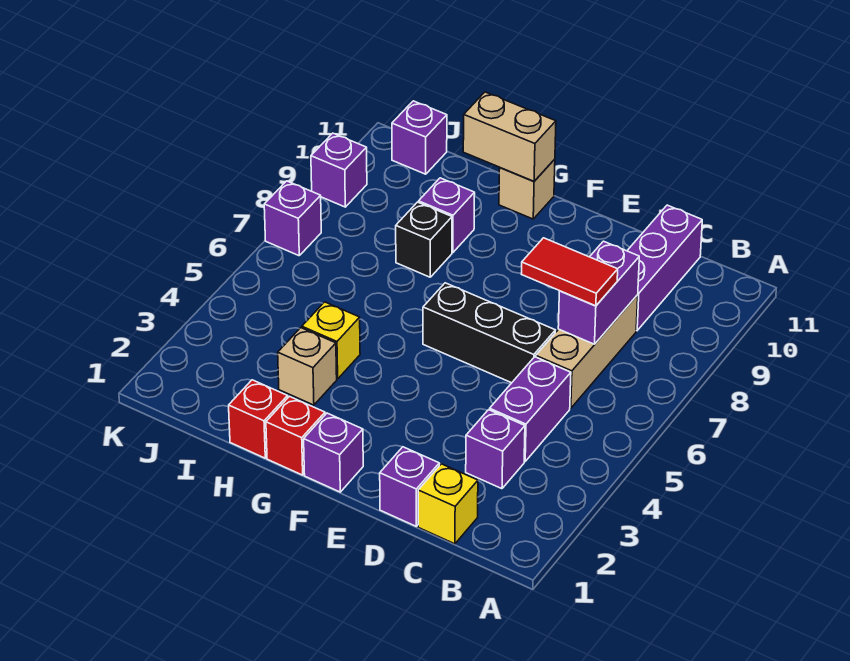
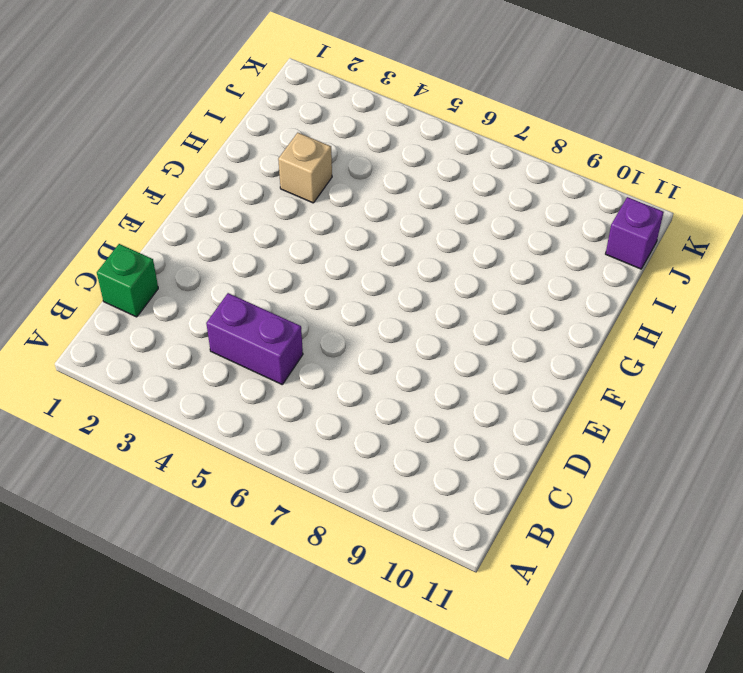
green brick C1 level 1 -> yellow brick C1 level 1
none -> purple brick C3 level 1
none -> tan brick C6:C8 level 1
none -> purple brick C9:C11 level 1

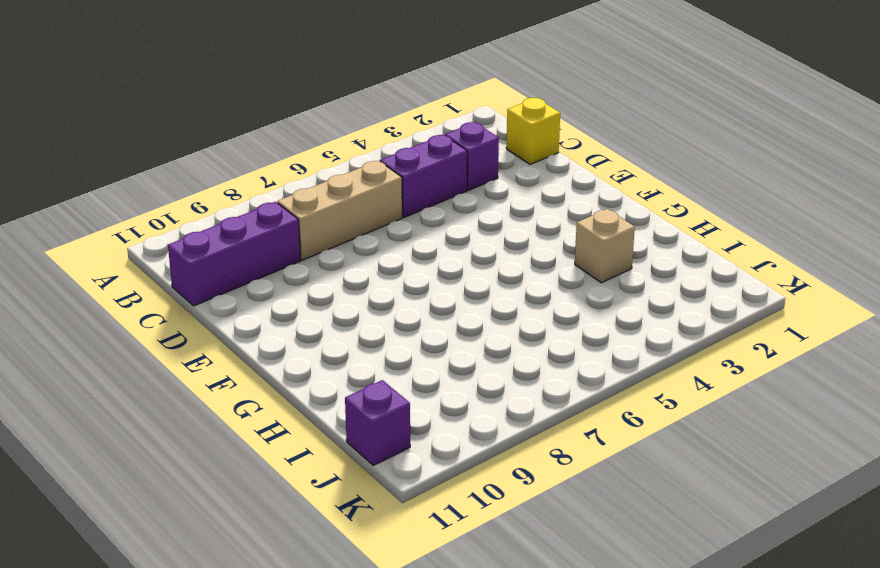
none -> purple brick D1 level 1
none -> black brick D6:F6 level 1
none -> purple brick F1 level 1

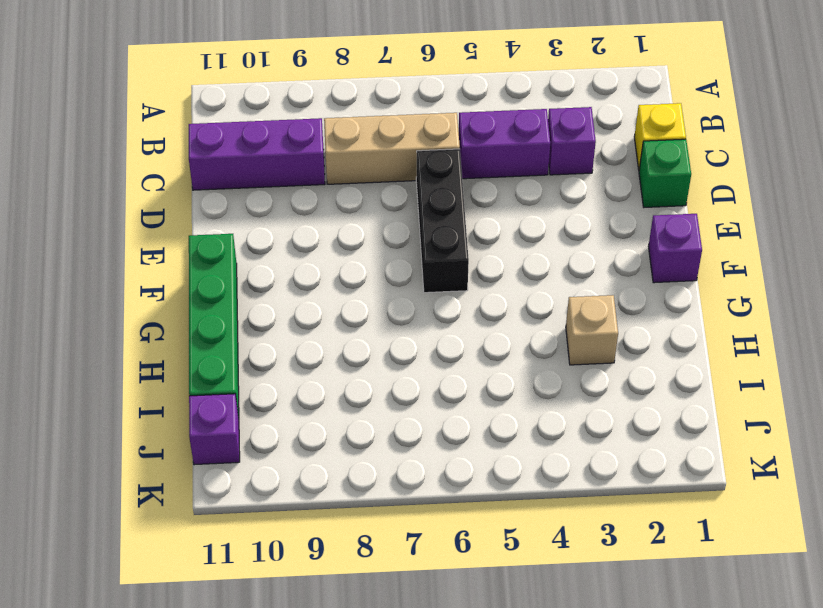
green brick D1 level 1 -> purple brick D1 level 1
green brick F11:I11 level 1 -> tan brick G11 level 1
none -> red brick G1 level 1
none -> red brick H1 level 1
none -> yellow brick H4 level 1

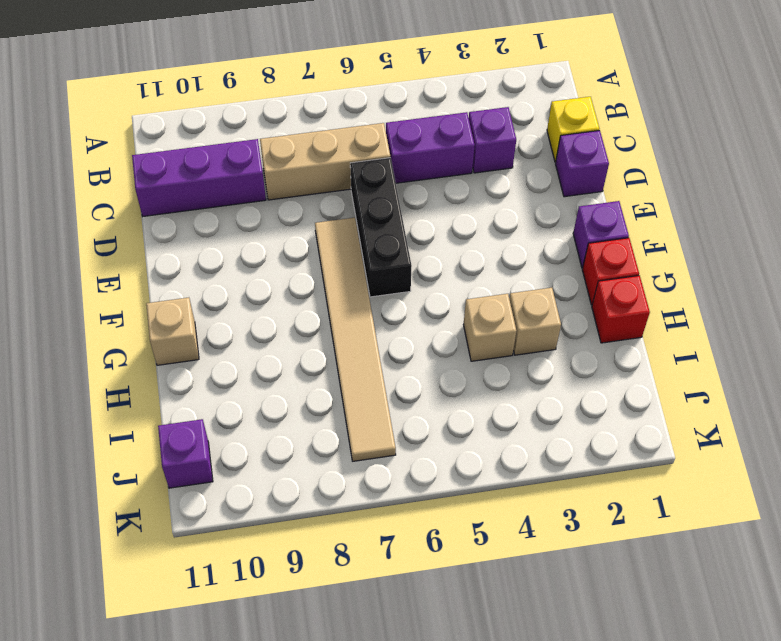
tan tile E7:J7 level 1 -> none
tan brick H4 level 1 -> yellow brick H4 level 1
none -> black brick H8 level 1
none -> purple brick H9 level 1
none -> purple brick K7 level 1

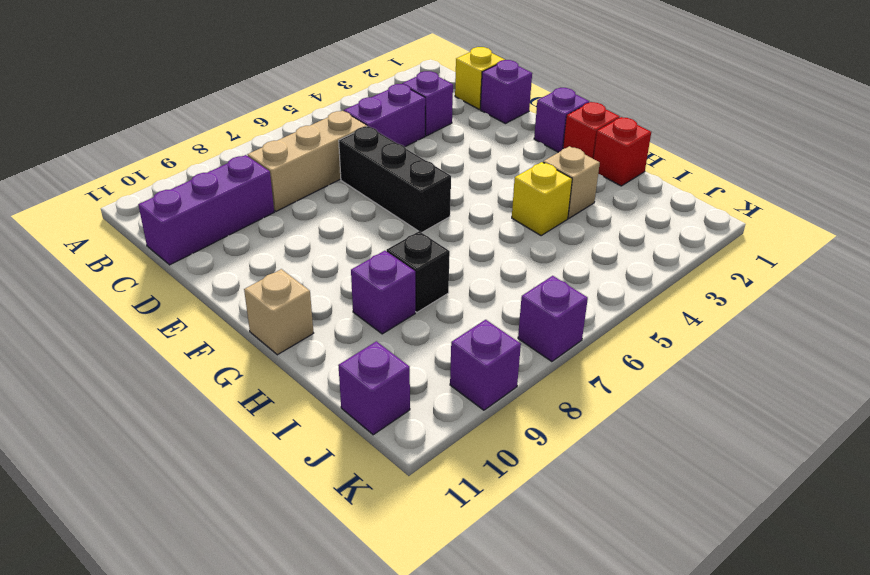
none -> purple brick C7:C8 level 2
none -> tan brick G11:H11 level 2
none -> red tile C7:D7 level 3

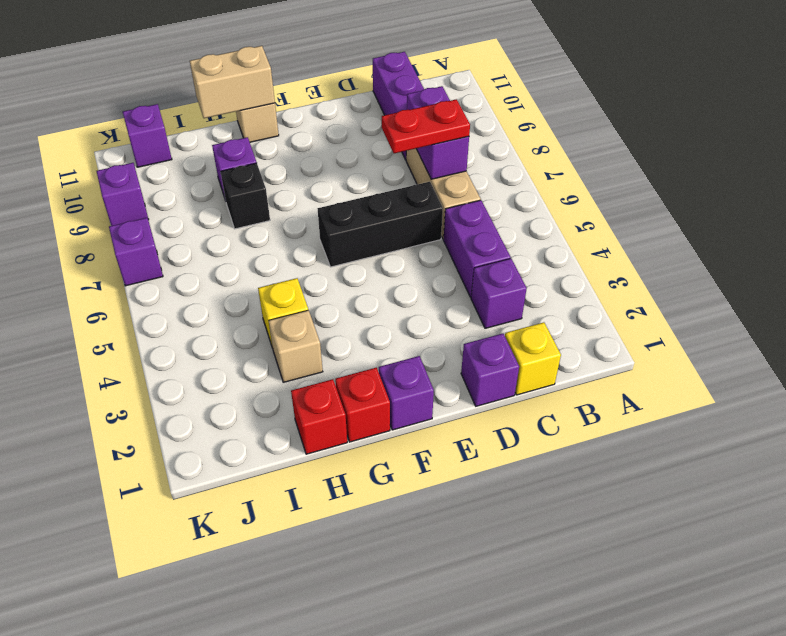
red plate C7:D7 level 3 -> red tile C7:D7 level 3

